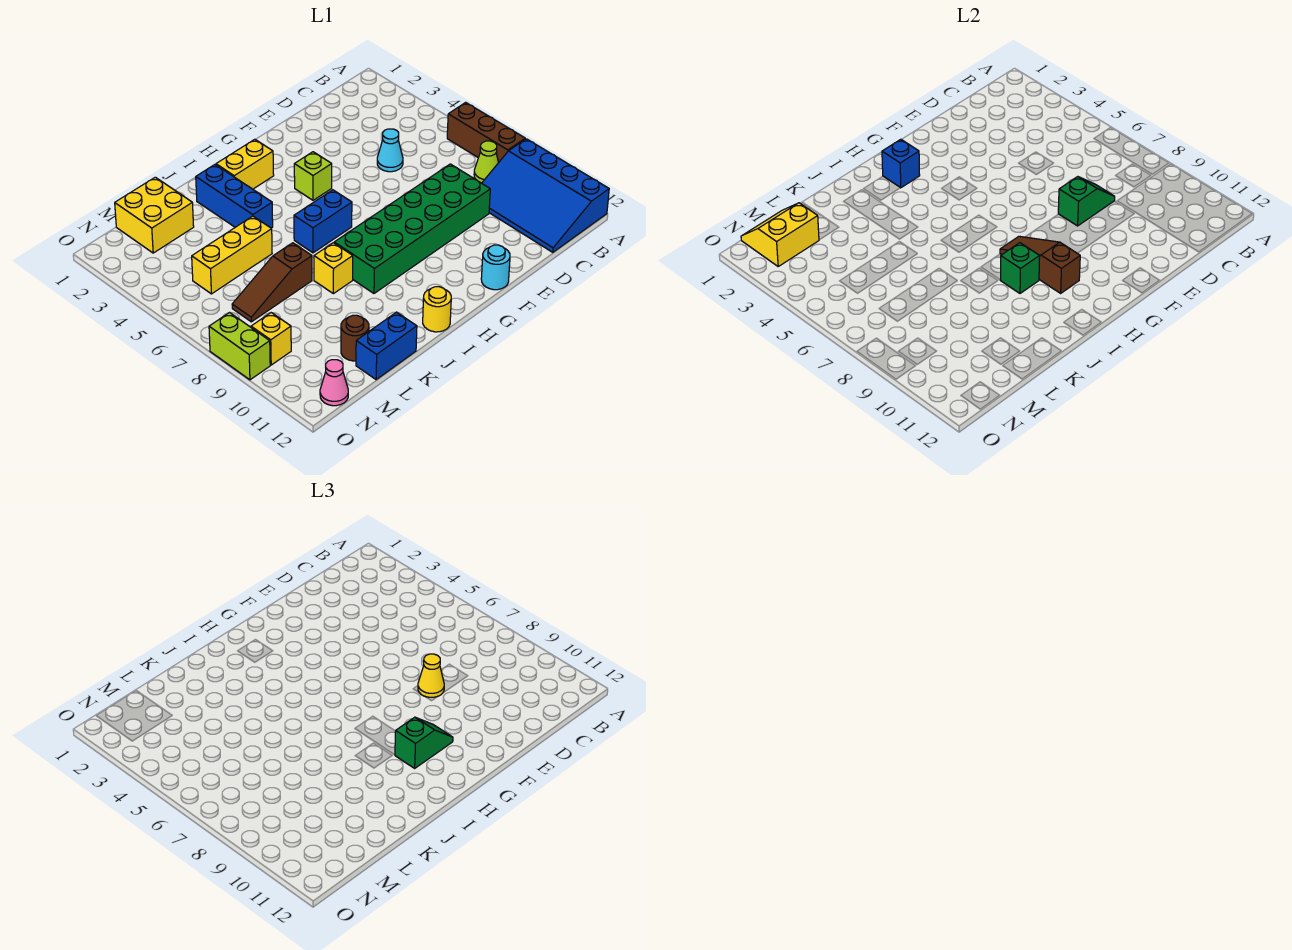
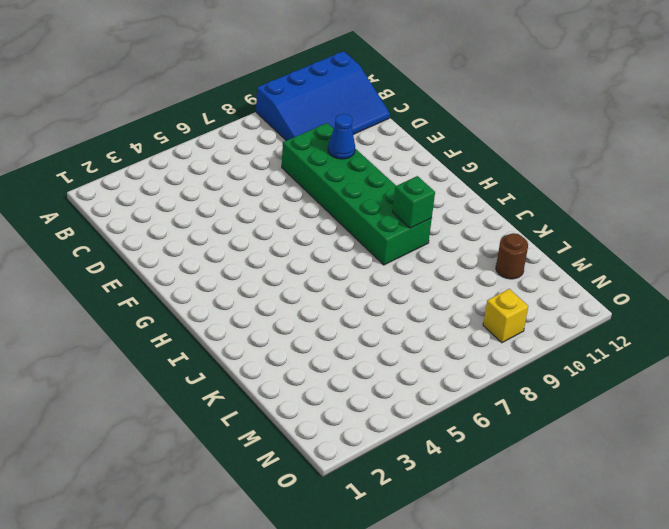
blue cone E9 level 2 -> none
none -> brown brick A6:A8 level 1
none -> lime cone B8 level 1
none -> cyan cone D5 level 1

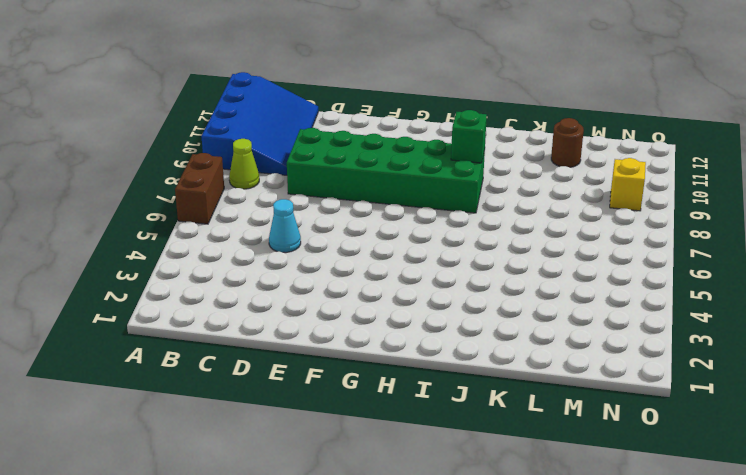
brown brick A6:A7 level 1 -> brown brick A6:A8 level 1
none -> cyan round brick F12 level 1
none -> lime brick G4 level 1
none -> yellow brick H2:I2 level 1

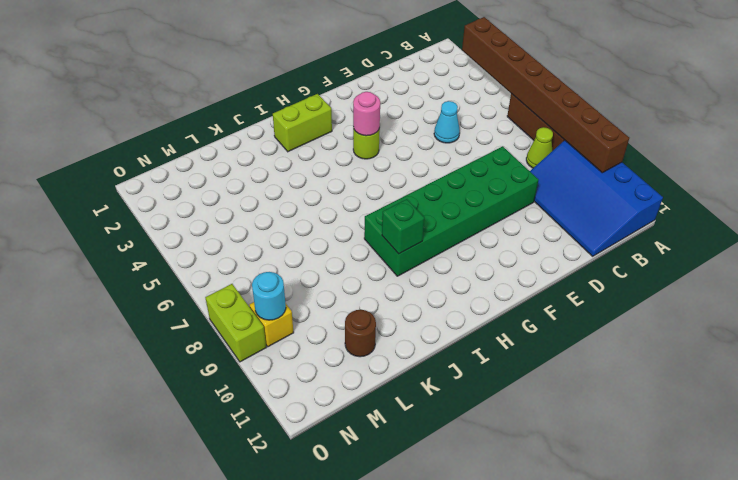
brown brick A3:A10 level 2 -> none
lime round brick G4 level 1 -> lime brick G4 level 1
pink round brick G4 level 2 -> none
lime brick H2:I2 level 1 -> yellow brick H2:I2 level 1
cyan round brick N9 level 2 -> cyan round brick F12 level 1
none -> blue brick H6:I6 level 1
none -> yellow round brick I12 level 1
none -> blue brick J2:J4 level 1

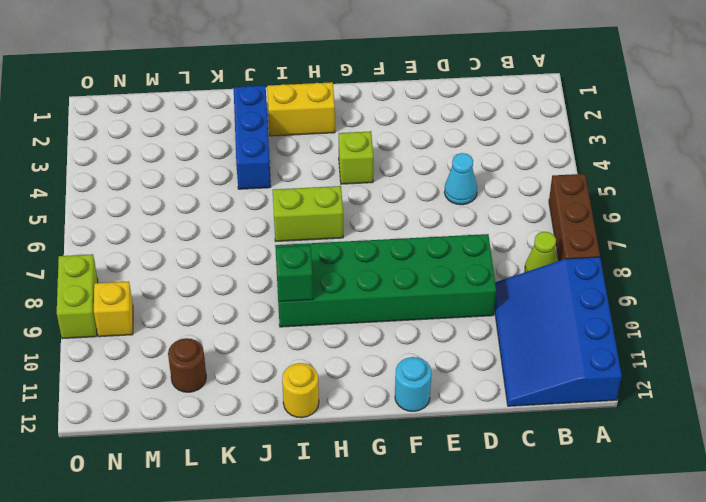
lime brick H6:I6 level 1 -> blue brick H6:I6 level 1
none -> yellow brick J8 level 1
none -> yellow brick K5:M5 level 1
none -> brown slope K7:M7 level 1 top K

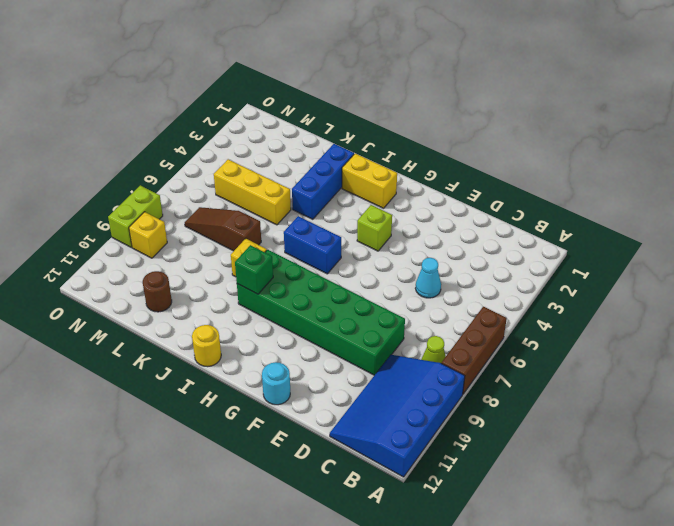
none -> blue brick K12:L12 level 1
none -> yellow brick L1:M2 level 1
none -> pink cone N12 level 1

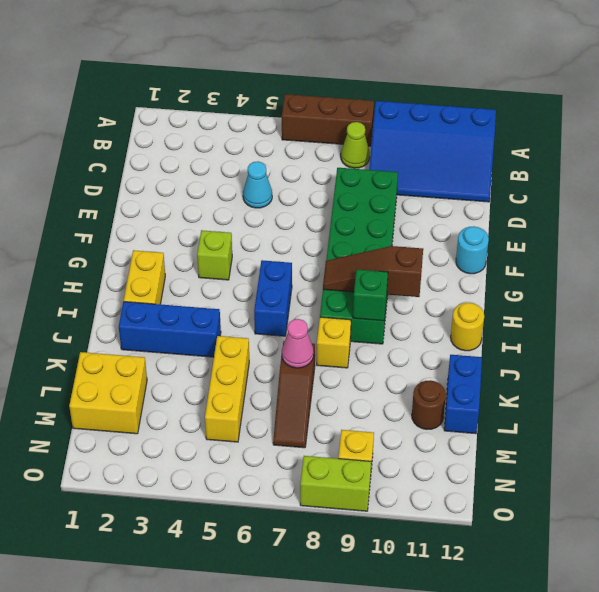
pink cone K7 level 2 -> pink cone N12 level 1
none -> green slope D8:E8 level 2 top E
none -> blue brick H2 level 2
none -> yellow slope M1:N2 level 2 top 2

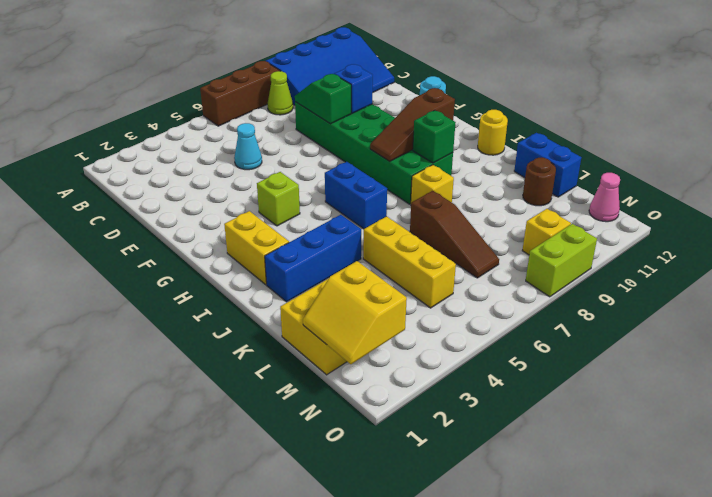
blue brick E9 level 2 -> blue brick H2 level 2
none -> yellow cone E8 level 3
none -> green slope G10:H10 level 3 top H

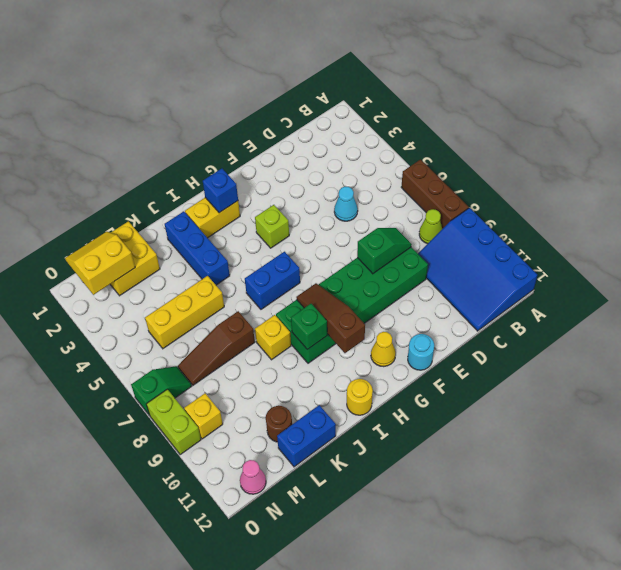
yellow cone G11 level 1 -> yellow cone E8 level 3
green slope N7:O7 level 1 top O -> green slope G10:H10 level 3 top H

